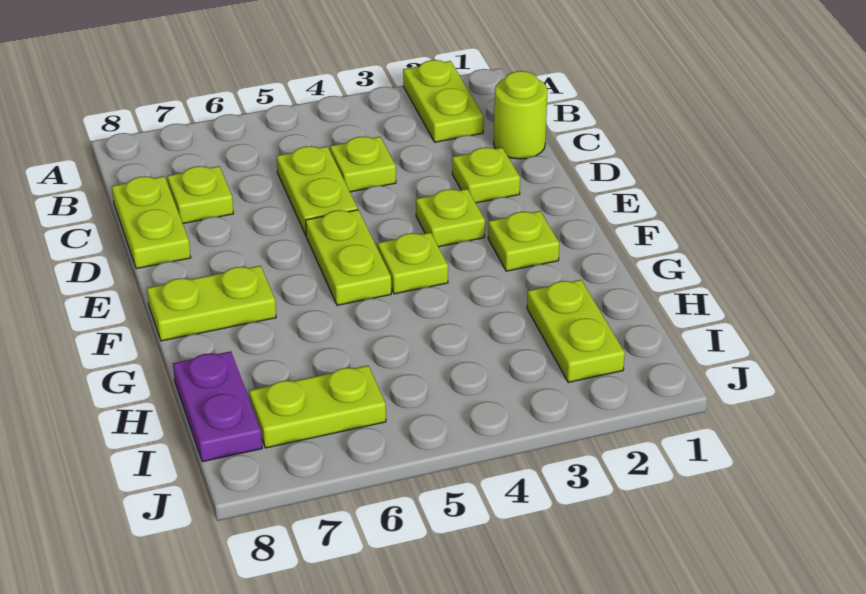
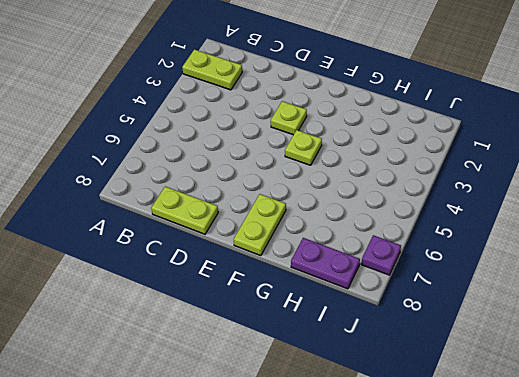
purple plate J7 level 1 -> none
none -> lime round brick C1 level 1
none -> lime plate C4 level 1
none -> lime plate C5:D5 level 1

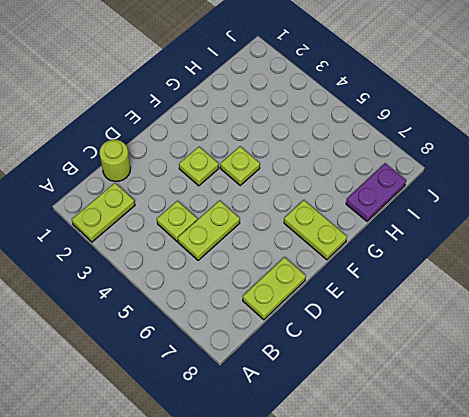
none -> lime plate C7 level 1
none -> lime plate D2 level 1
none -> lime plate E5:F5 level 1

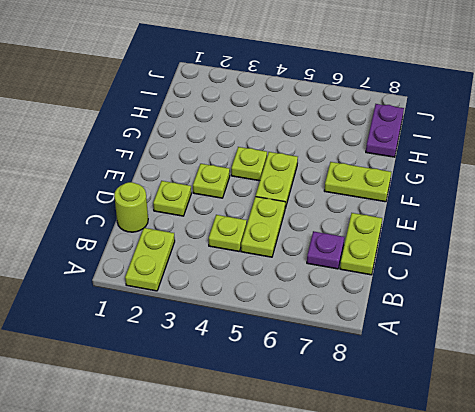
purple plate C7 level 1 -> lime plate C7 level 1
none -> lime plate F2 level 1
none -> lime plate H2:I2 level 1
none -> lime plate I6:I7 level 1

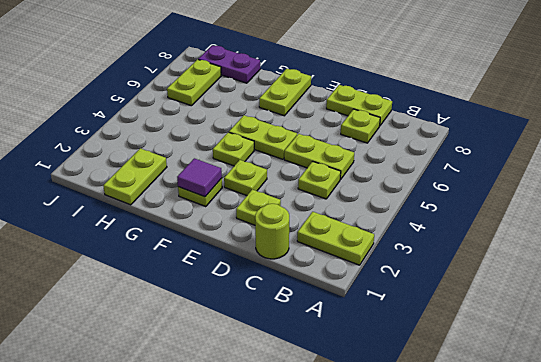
purple tile F2 level 2 -> none
lime plate H1:H2 level 1 -> lime plate H2:I2 level 1

